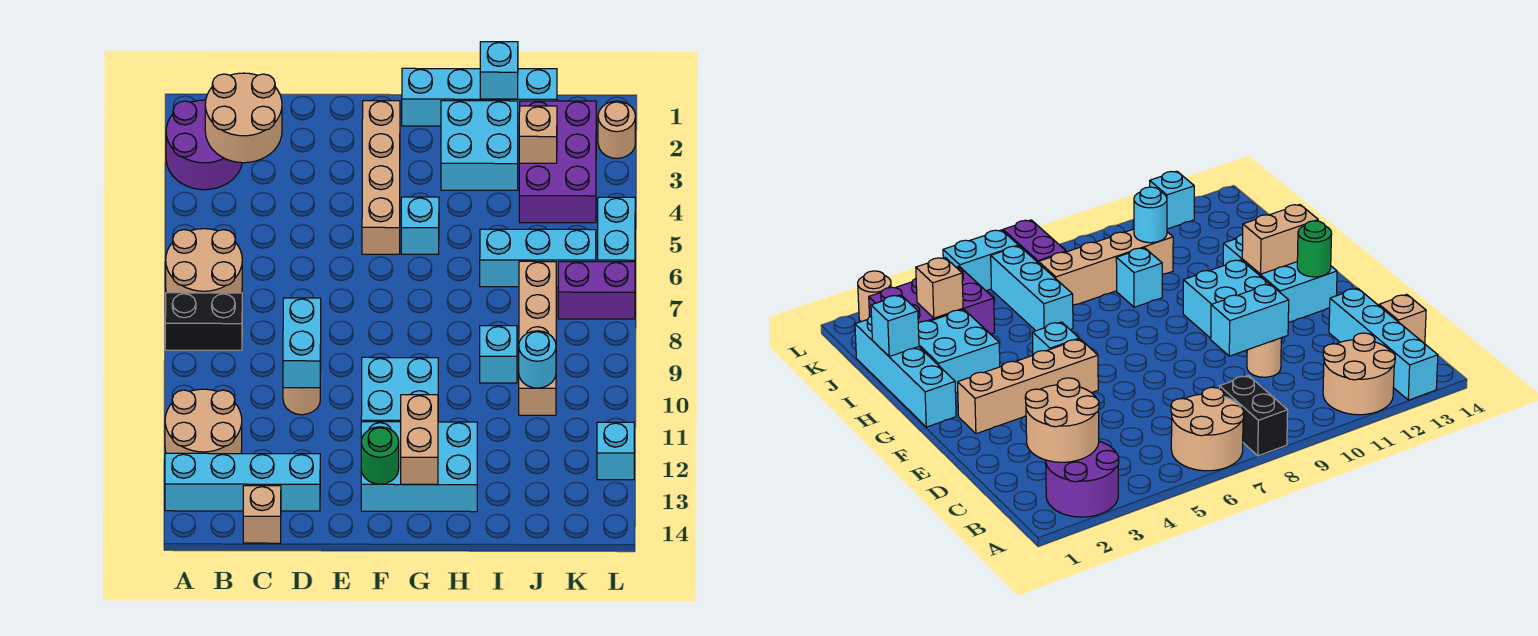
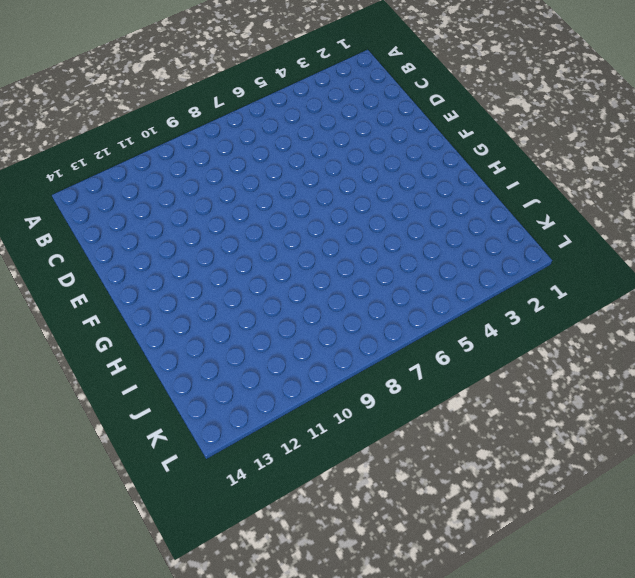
none -> purple round brick A2:B3 level 1
none -> tan round brick A6:B7 level 1
none -> black brick A8:B8 level 1

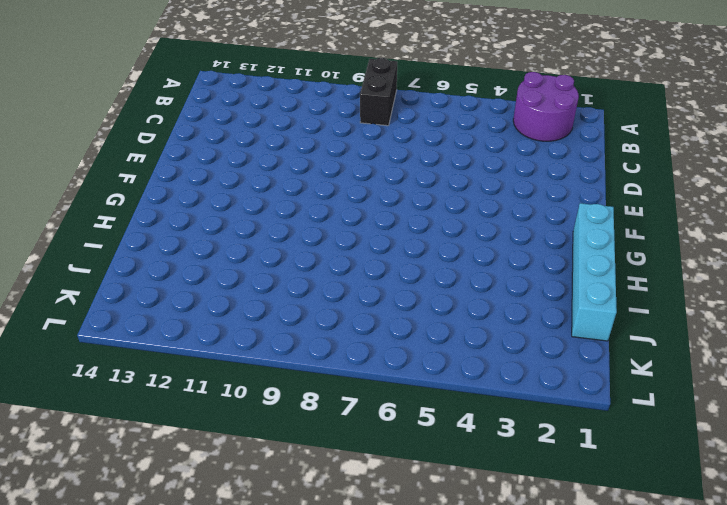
none -> tan round brick A6:B7 level 1
none -> tan round brick A11:B12 level 1
none -> cyan brick A13:D13 level 1

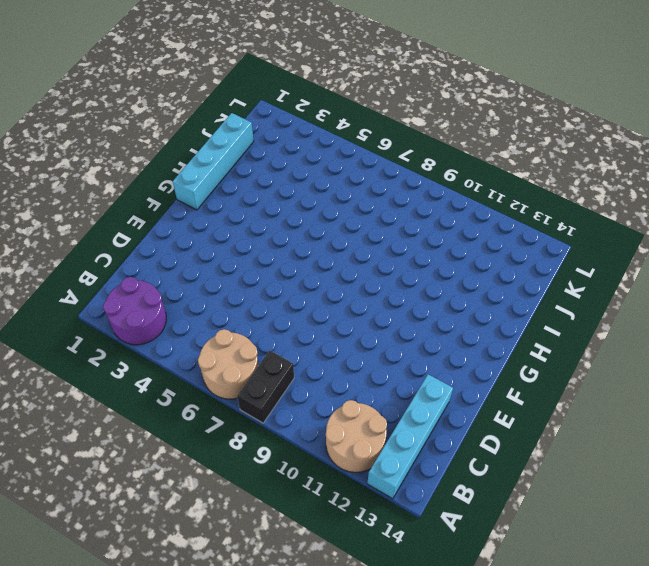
none -> tan brick C14 level 1
none -> tan round brick D10 level 1
none -> tan brick F2:F5 level 1

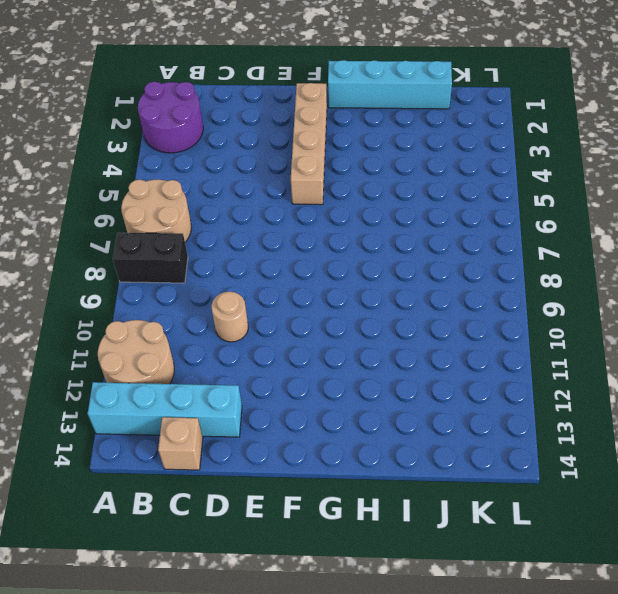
none -> cyan brick F10:G11 level 1
none -> cyan brick F12:H13 level 1
none -> cyan brick G5 level 1

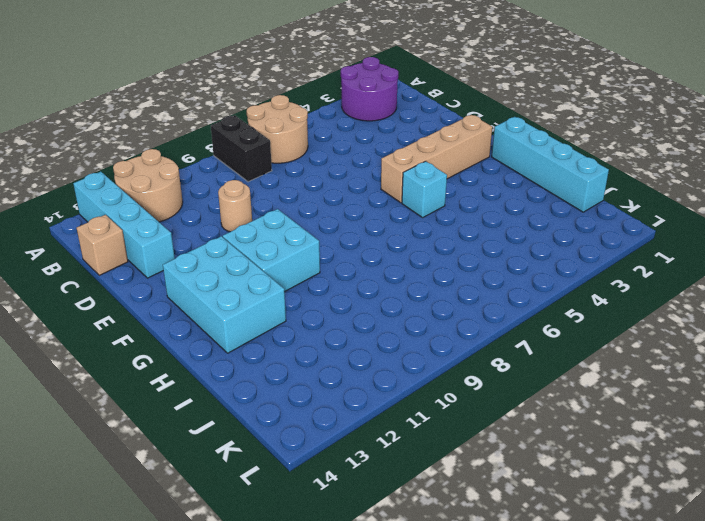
none -> cyan brick H2:I3 level 1
none -> cyan brick I6:K6 level 1
none -> cyan brick I9 level 1

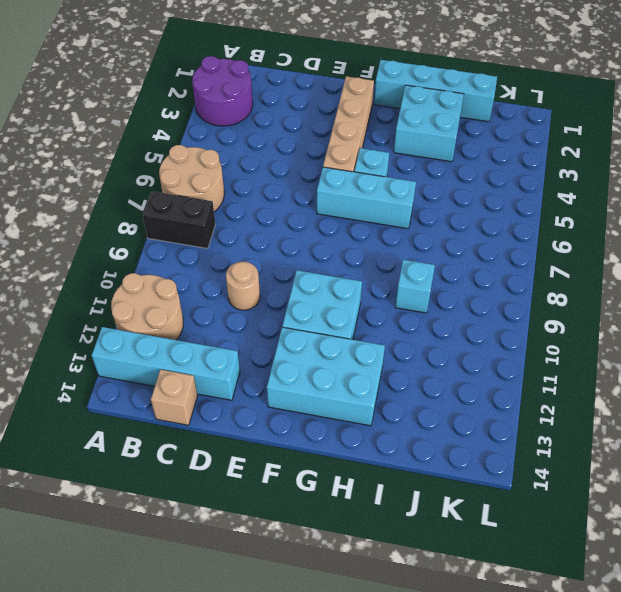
cyan brick F6:H6 level 1 -> cyan brick I6:K6 level 1
none -> purple brick J2:K4 level 1
none -> tan brick J7:J10 level 1
none -> purple brick K7:L7 level 1

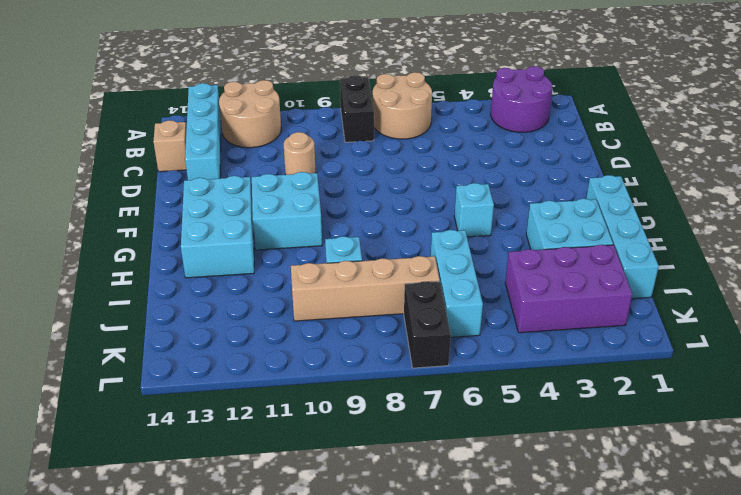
black brick K7:L7 level 1 -> purple brick K7:L7 level 1
none -> tan brick F2:F5 level 1
none -> tan round brick L2 level 1
none -> cyan brick L5:L6 level 1

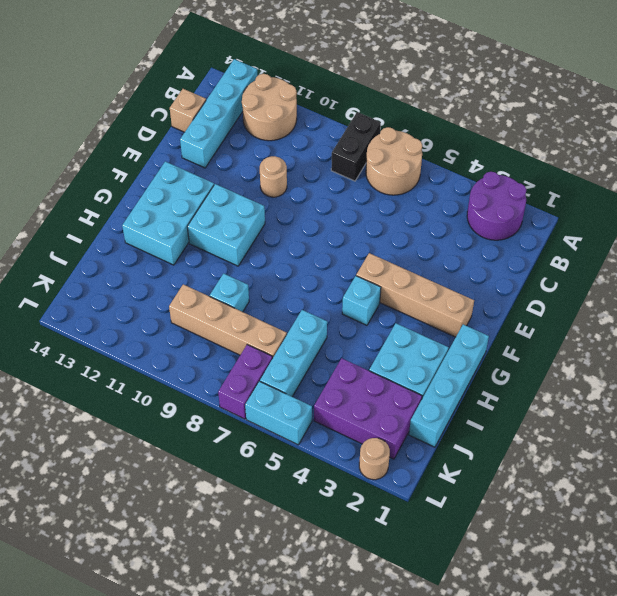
none -> cyan brick L12 level 1
none -> tan round brick B2:C3 level 2
none -> cyan brick D9:D10 level 2

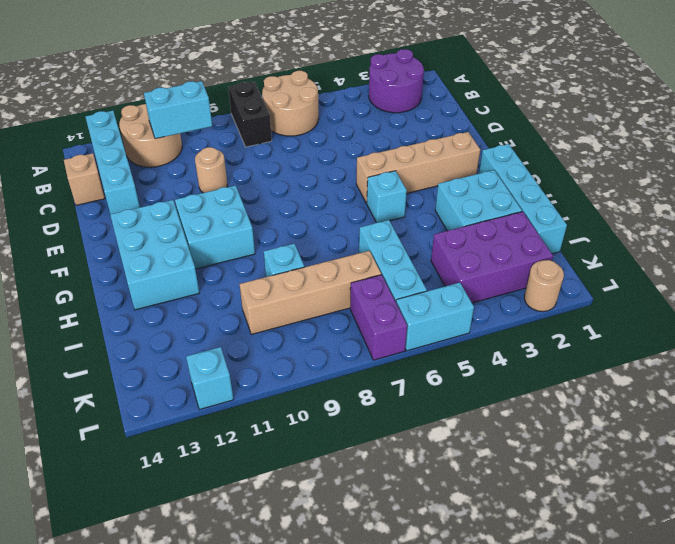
cyan brick B10:B11 level 2 -> cyan brick D9:D10 level 2
none -> tan round brick B2:C3 level 2
none -> green round brick F13 level 2
none -> tan brick G12:G13 level 2

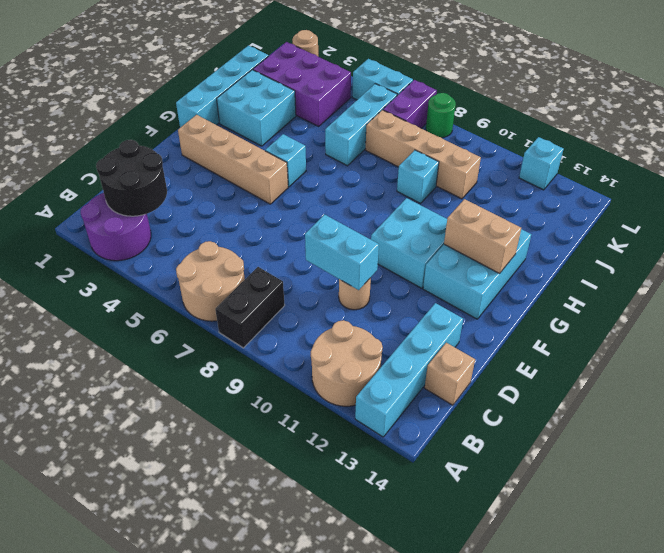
black round brick B2:C3 level 2 -> tan round brick B2:C3 level 2
green round brick L8 level 1 -> green round brick F13 level 2
none -> cyan brick I1 level 2
none -> tan brick J3 level 2
none -> cyan round brick J10 level 2

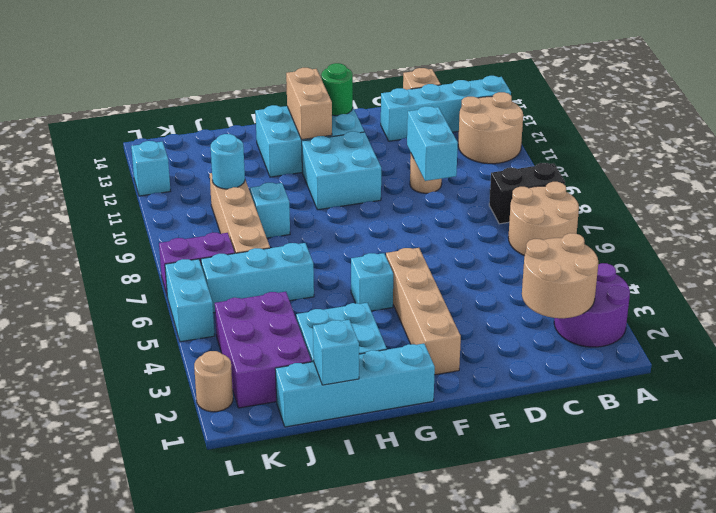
none -> tan brick J3 level 2

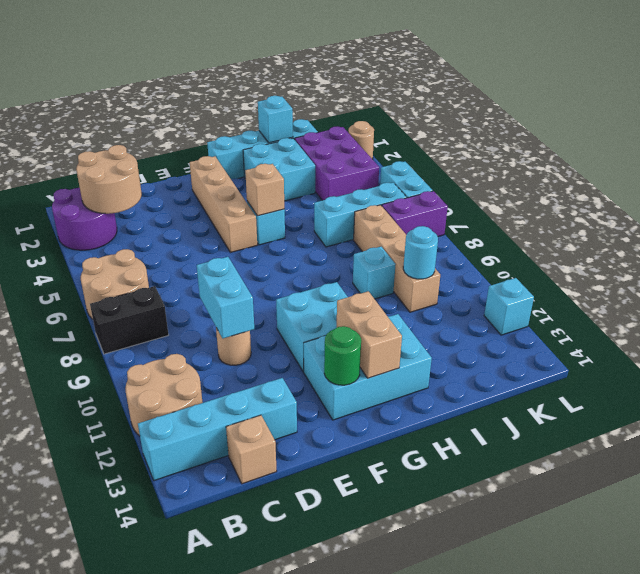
tan brick G5 level 2 -> tan brick J3 level 2

